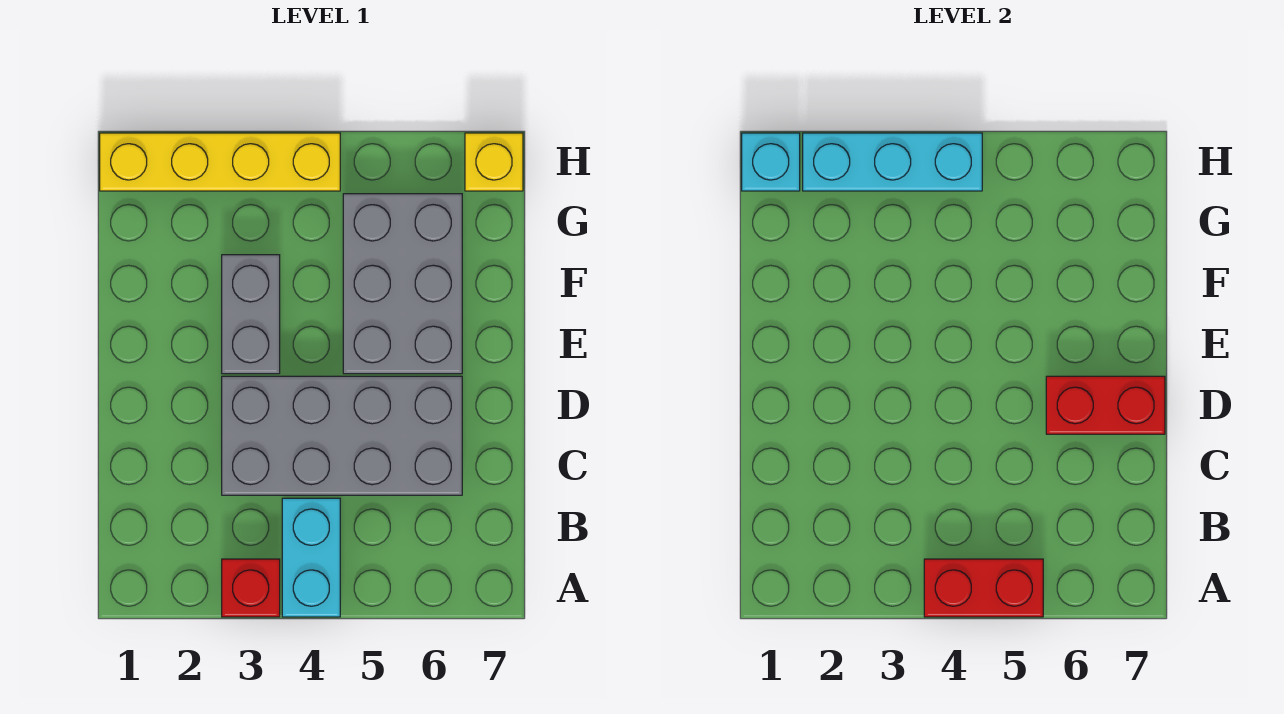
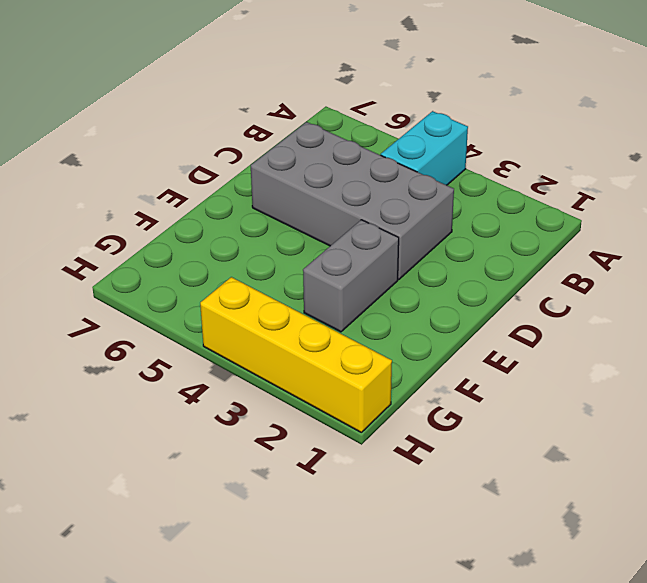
none -> red brick A3 level 1
none -> grey brick E5:G6 level 1

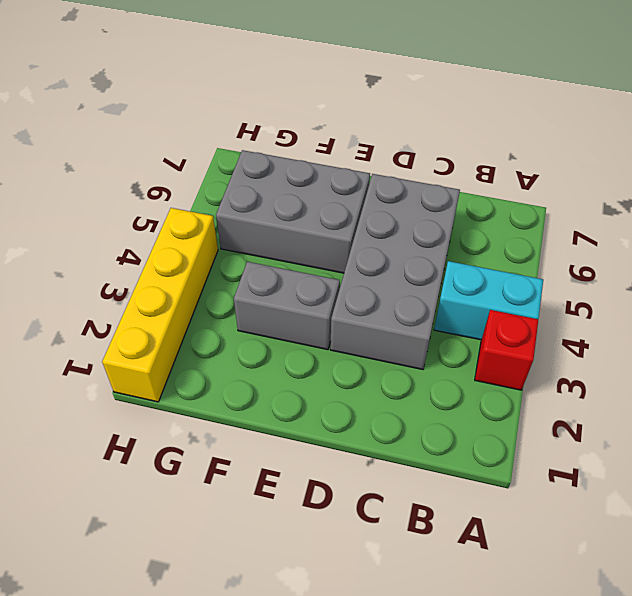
none -> yellow brick H7 level 1
none -> red brick A4:A5 level 2

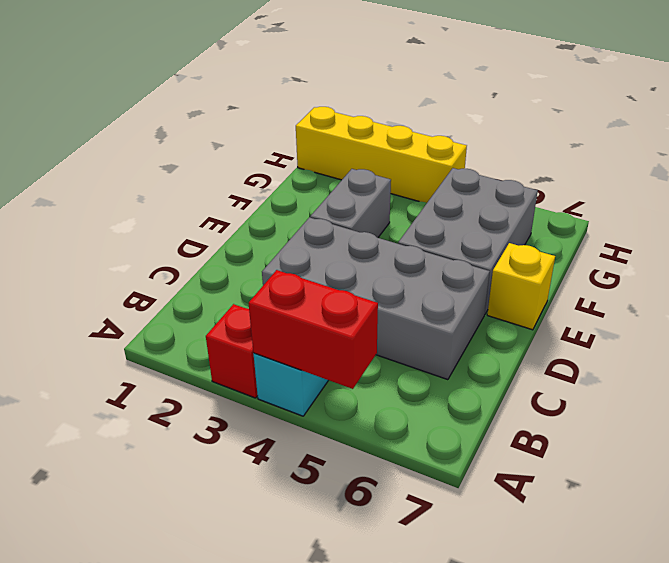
yellow brick E7 level 1 -> yellow brick H7 level 1
none -> red brick D6:D7 level 2
none -> cyan brick H1 level 2

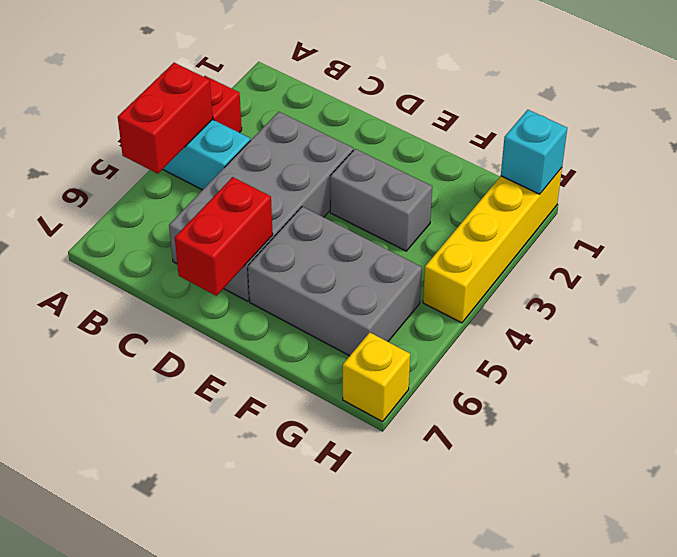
none -> cyan brick H2:H4 level 2

